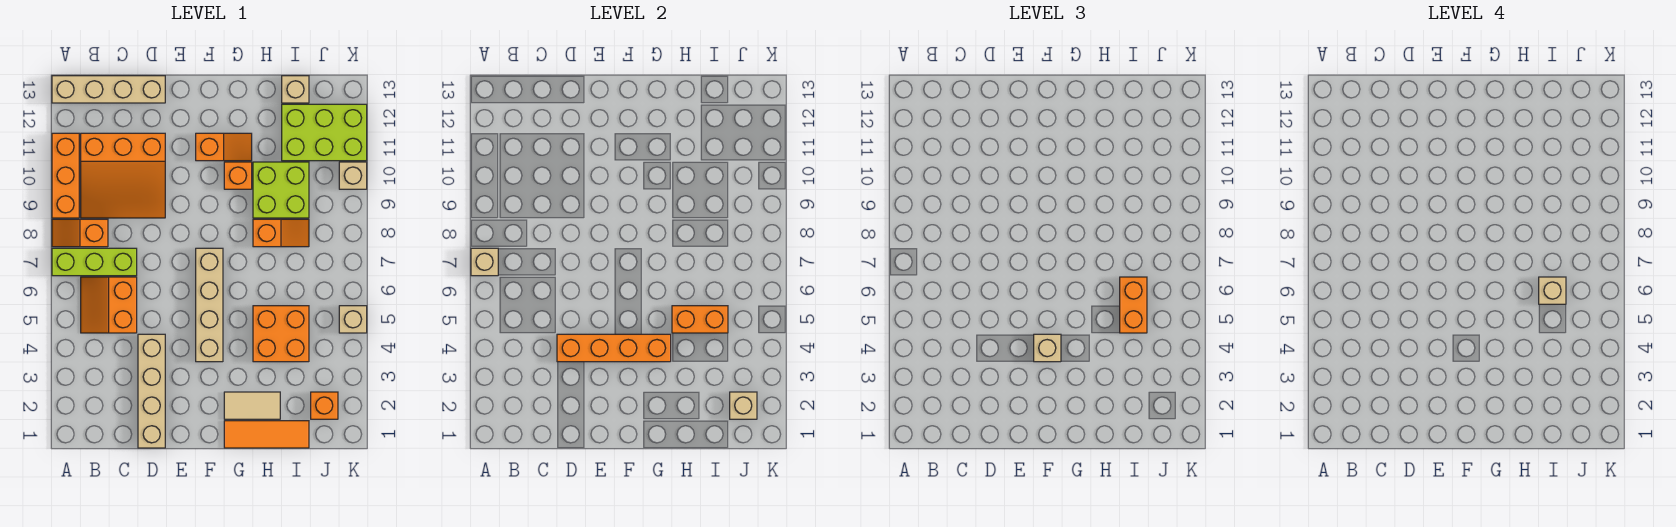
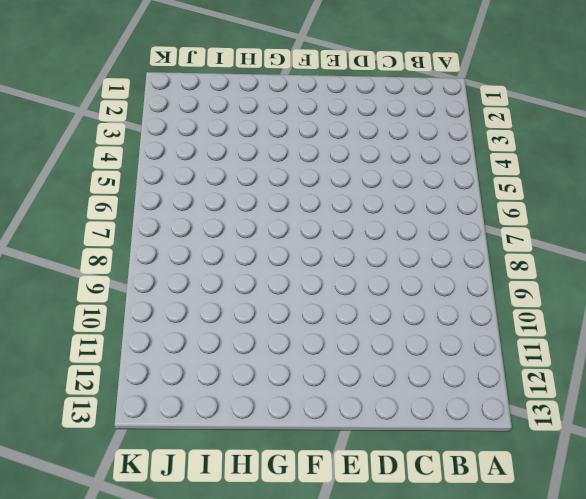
none -> lime brick A7:C7 level 1
none -> orange slope A8:B8 level 1 top B
none -> orange brick A9:A11 level 1

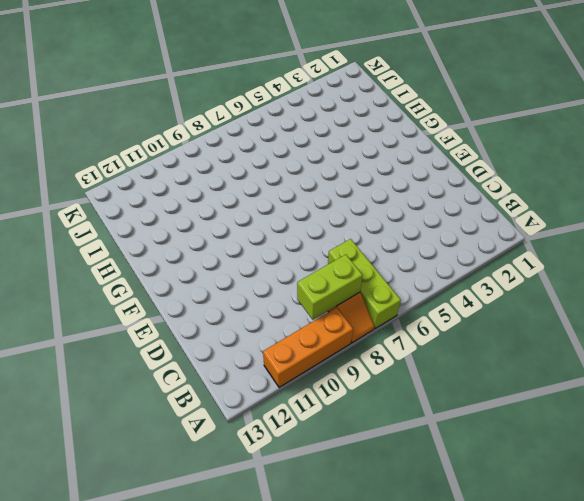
lime brick B8:B9 level 2 -> none
none -> tan brick A13:D13 level 1
none -> orange slope B5:C6 level 1 top C
none -> orange slope B9:D11 level 1 top 11

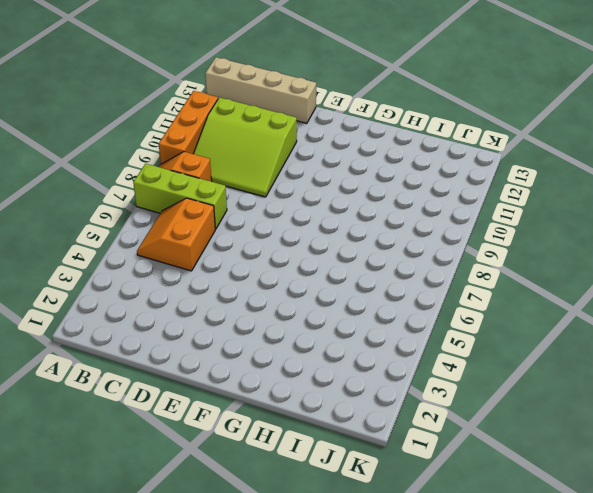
lime slope B9:D11 level 1 top 11 -> orange slope B9:D11 level 1 top 11
none -> tan brick D1:D4 level 1
none -> tan brick F4:F7 level 1
none -> orange slope F11:G11 level 1 top F

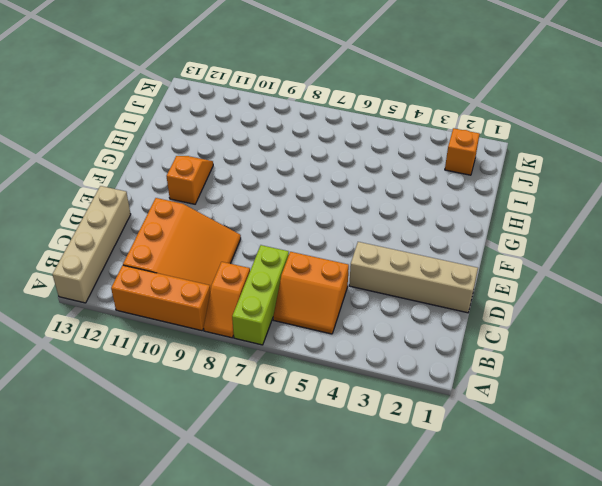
none -> tan brick F4:F7 level 1
none -> orange tile G1:I1 level 1
none -> tan tile G2:H2 level 1

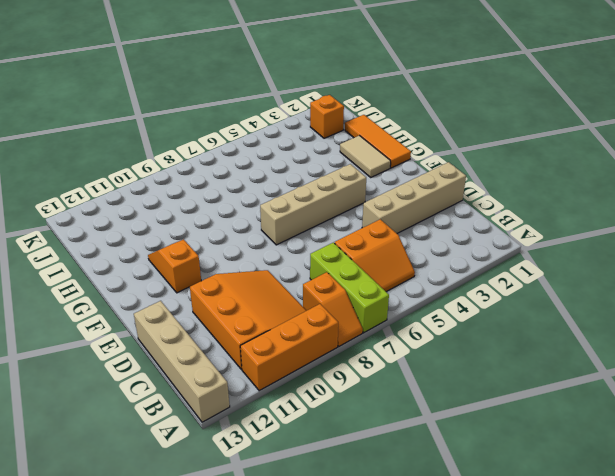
none -> orange brick G10 level 1
none -> orange brick H4:I5 level 1
none -> orange slope H8:I8 level 1 top H

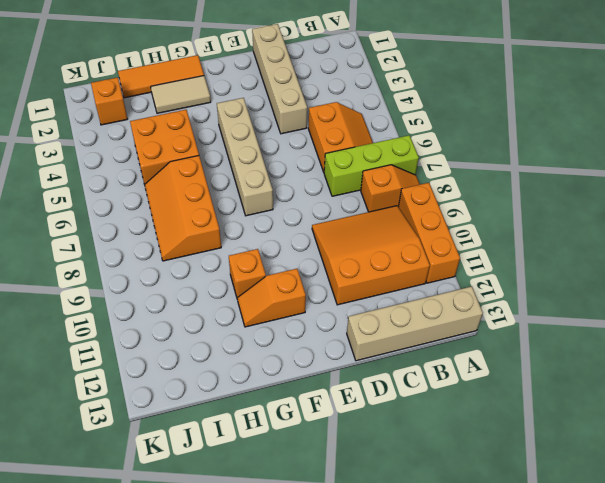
orange slope H6:I8 level 1 top H -> orange slope H8:I8 level 1 top H
none -> lime brick H9:I10 level 1
none -> lime brick I11:K12 level 1
none -> tan brick I13 level 1

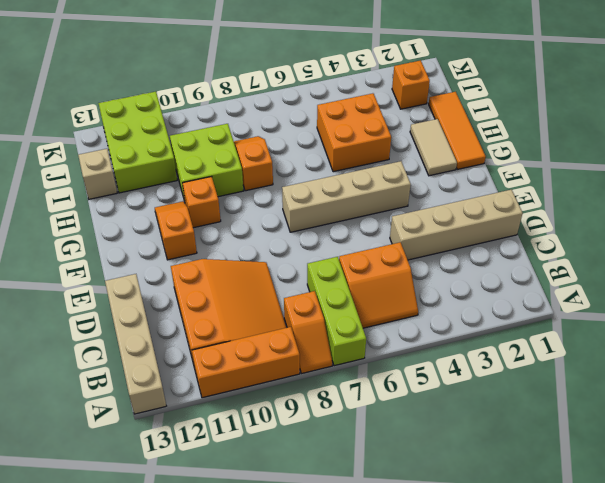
none -> tan brick K5 level 1
none -> tan brick K10 level 1
none -> tan brick A7 level 2

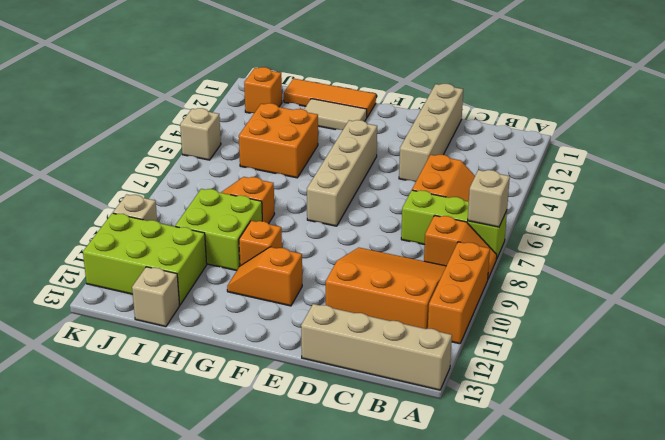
none -> orange brick D4:G4 level 2
none -> orange brick H5:I5 level 2
none -> tan brick J2 level 2

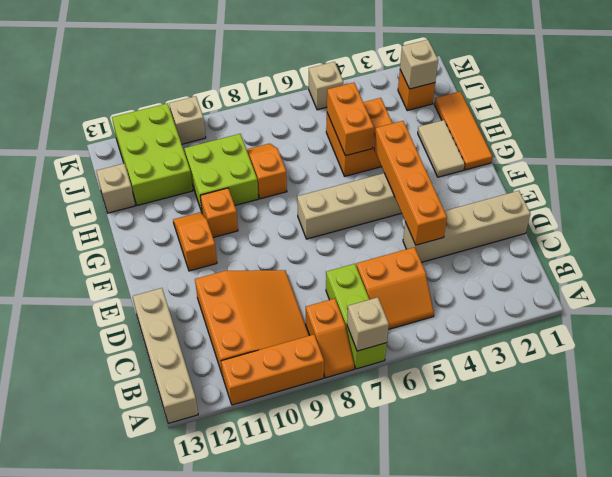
none -> tan brick F4 level 3
none -> orange brick I5:I6 level 3
none -> tan brick I6 level 4

